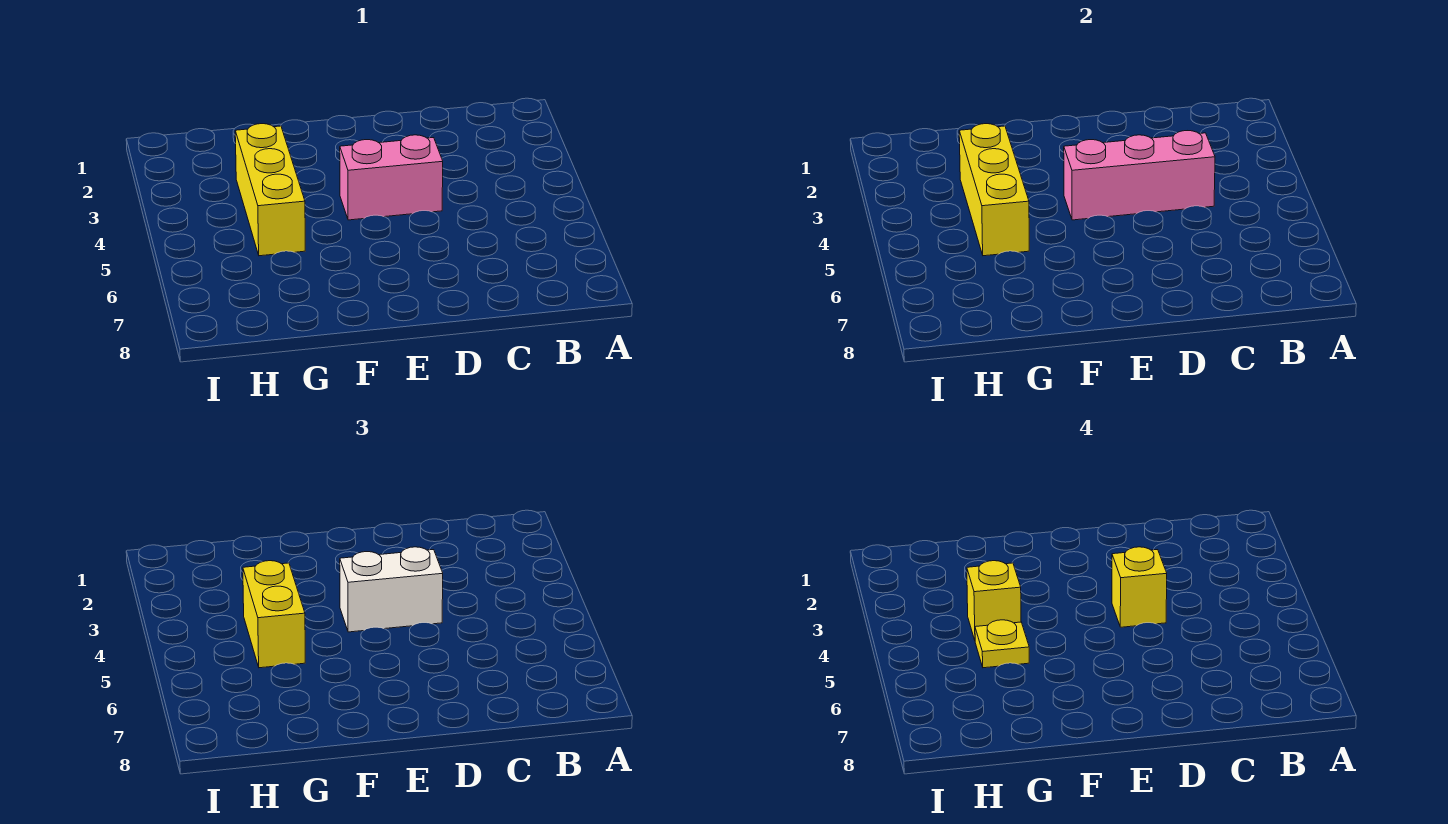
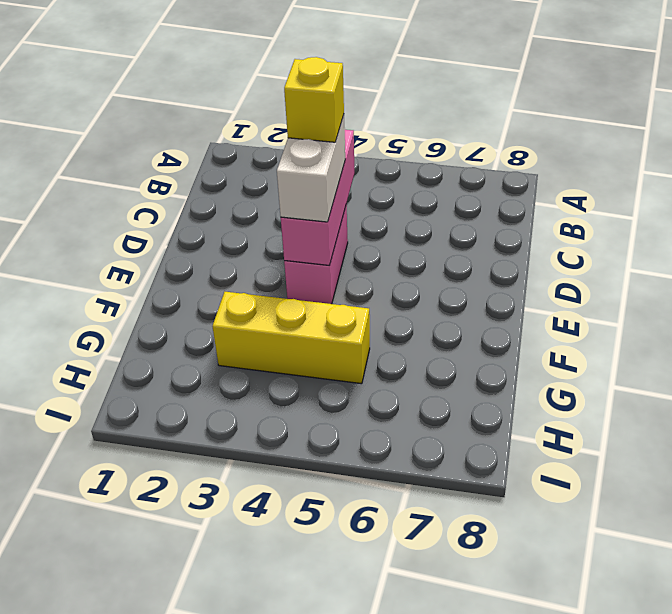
none -> yellow brick G3:G5 level 2
none -> yellow brick G4:G5 level 3

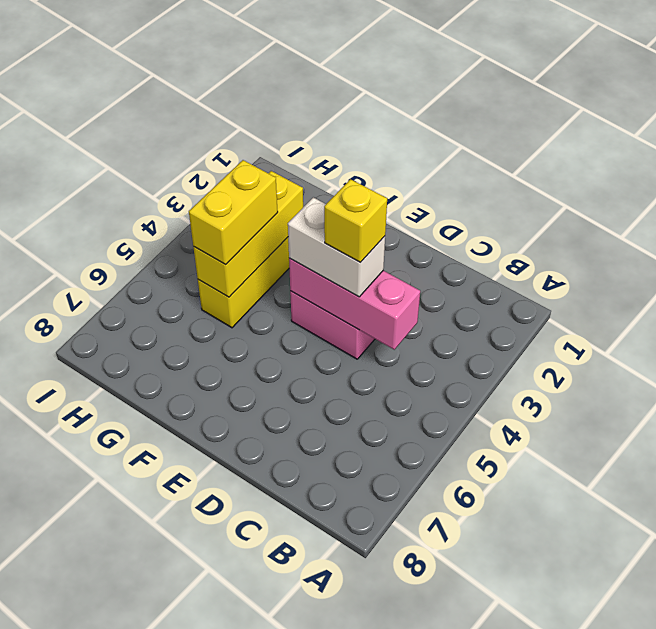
none -> yellow brick G4 level 4
none -> yellow plate G5 level 4

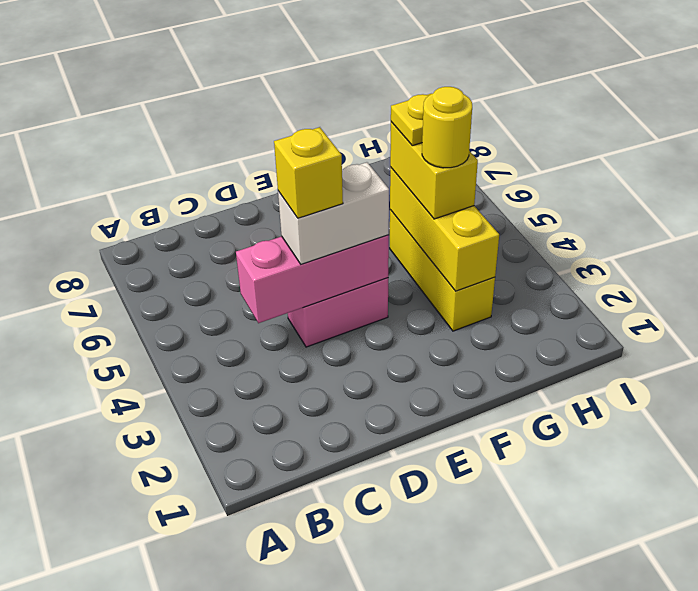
yellow round brick G4 level 4 -> yellow brick G4 level 4

